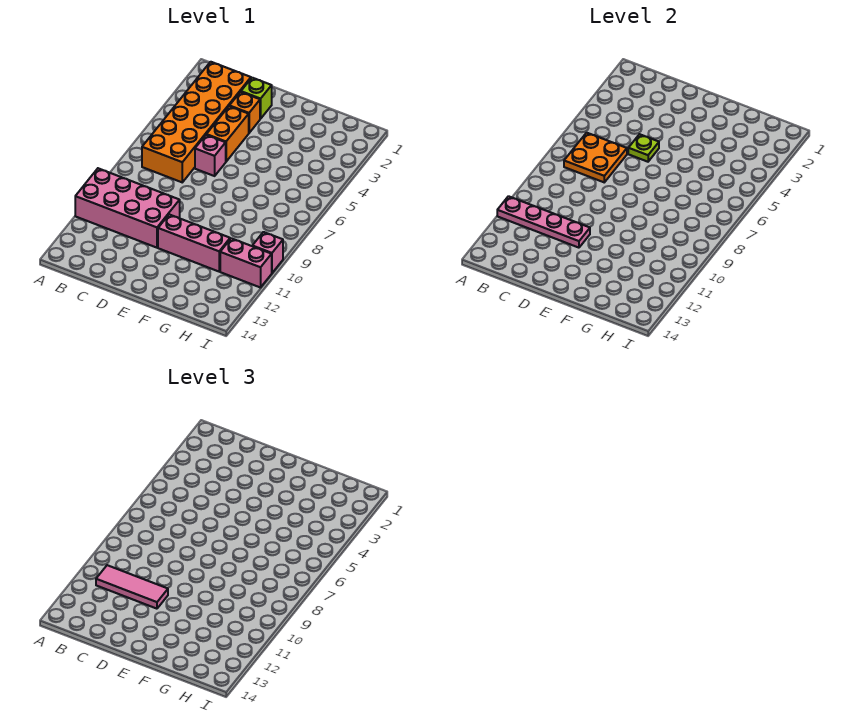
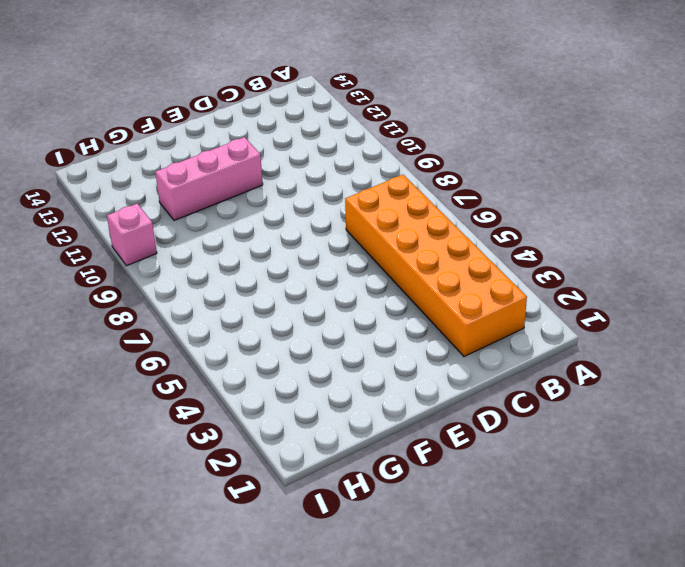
none -> pink brick A10:D11 level 1
none -> lime brick D2 level 1
none -> orange brick D3 level 1

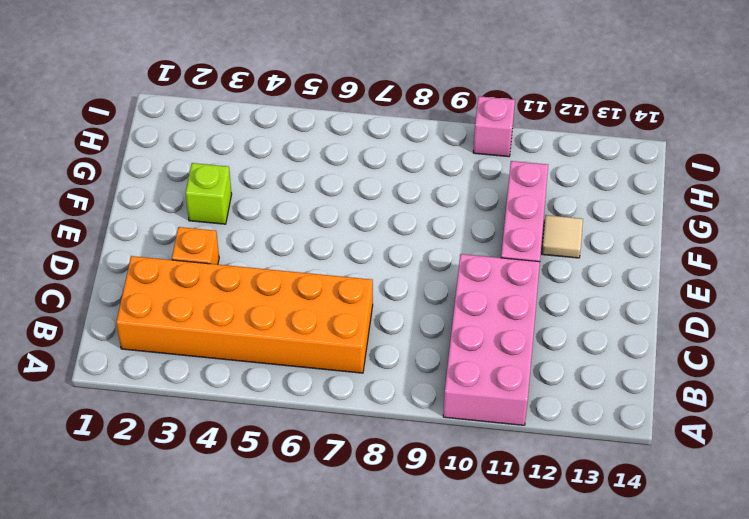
lime brick F3 level 1 -> lime brick D2 level 1
tan tile F12 level 1 -> none
none -> orange brick D4:D5 level 1
none -> pink brick D6 level 1
none -> pink brick H11:I11 level 1

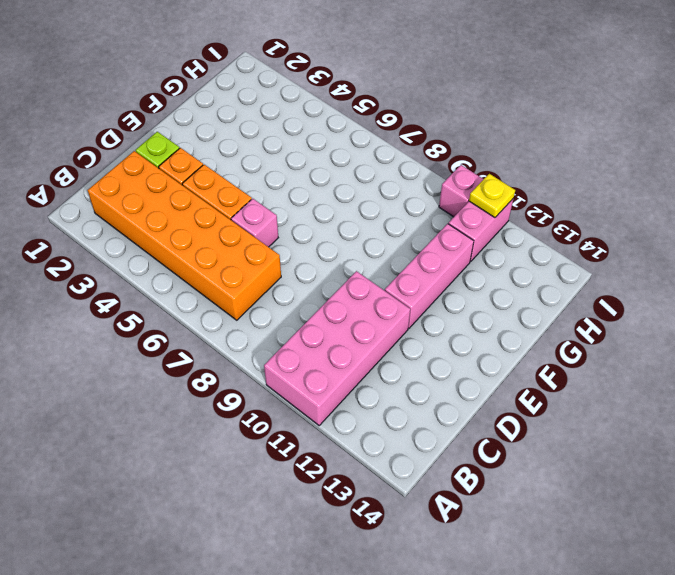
yellow plate I11 level 2 -> none
none -> pink plate A11:D11 level 2
none -> orange plate B6:C7 level 2
none -> lime plate D5 level 2

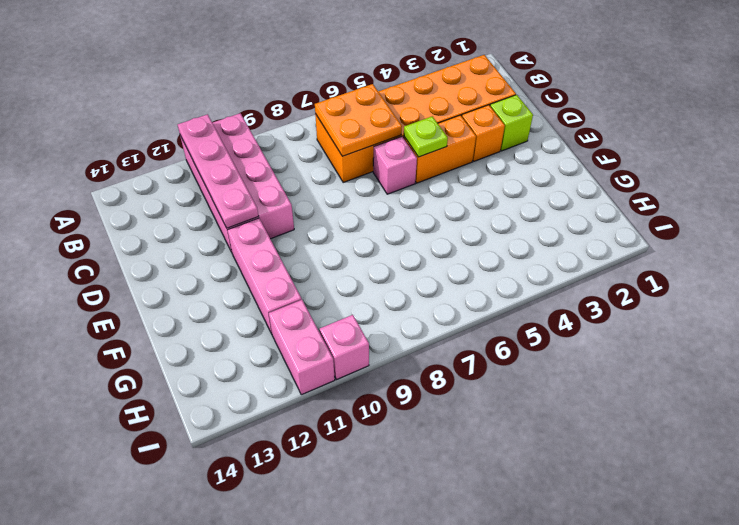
none -> pink tile B11:D11 level 3

